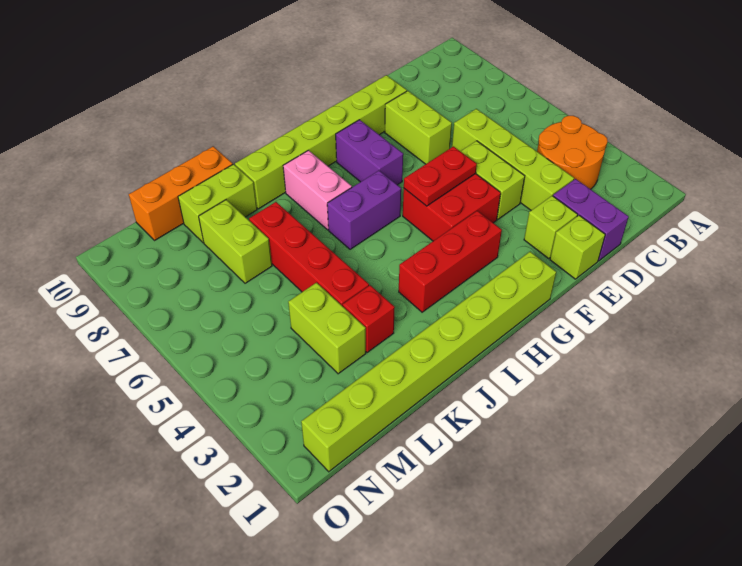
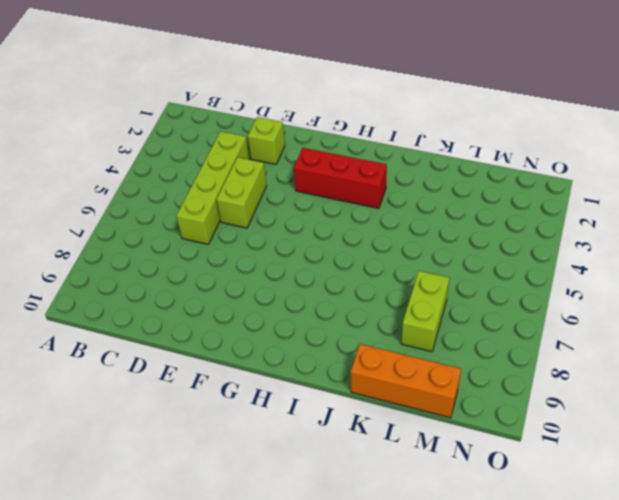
none -> orange round brick B3:C4 level 1
none -> purple brick D1:D2 level 1
none -> lime brick E1 level 1

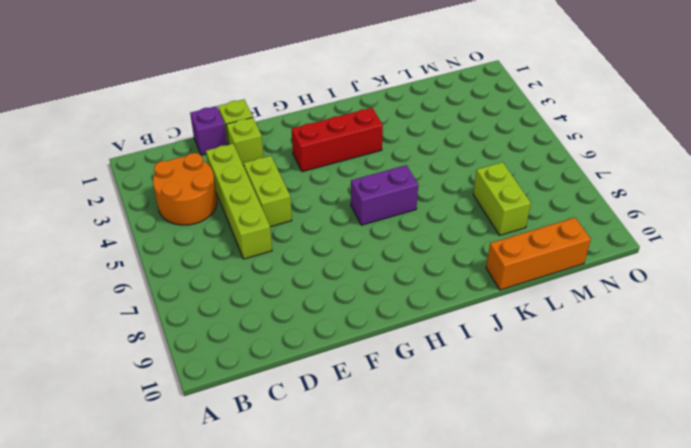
purple brick D1 level 1 -> purple brick D1:D2 level 1
none -> lime brick E7:E8 level 1
none -> lime brick E9:J9 level 1
none -> red brick F4:G5 level 1

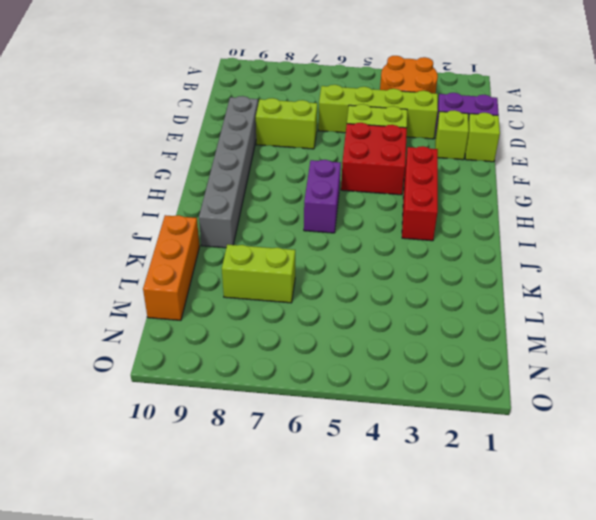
grey brick E9:J9 level 1 -> lime brick E9:J9 level 1
none -> lime brick G1:N1 level 1
none -> purple brick G7:G8 level 1
none -> pink brick I7:I8 level 1

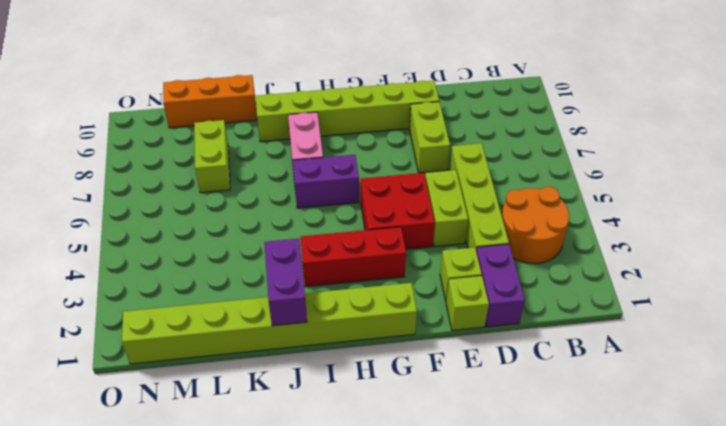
purple brick J1:J2 level 2 -> purple brick G7:G8 level 1
none -> red brick K3 level 1
none -> red brick K4:K7 level 1
none -> lime brick K9:L9 level 1

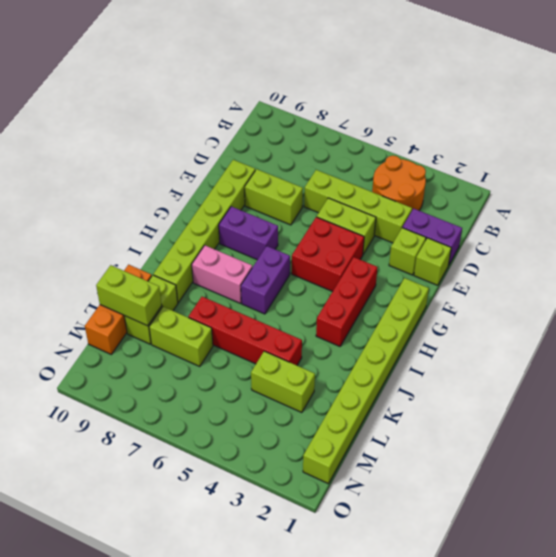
lime brick L9:L10 level 2 -> none
none -> red brick K3 level 1
none -> red plate F5:G5 level 2

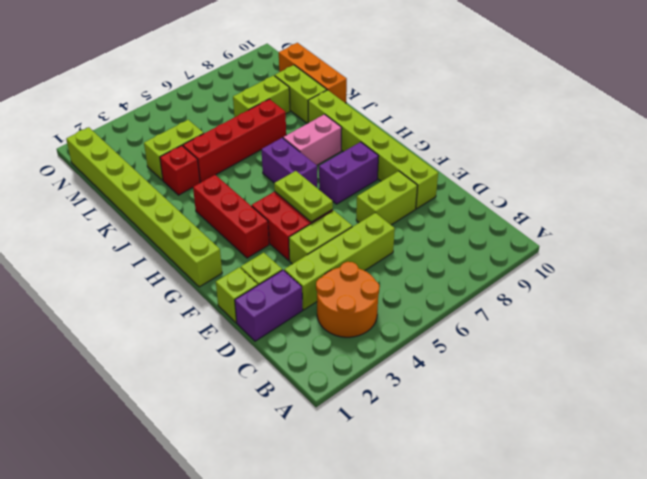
lime plate F5:G5 level 2 -> red plate F5:G5 level 2

